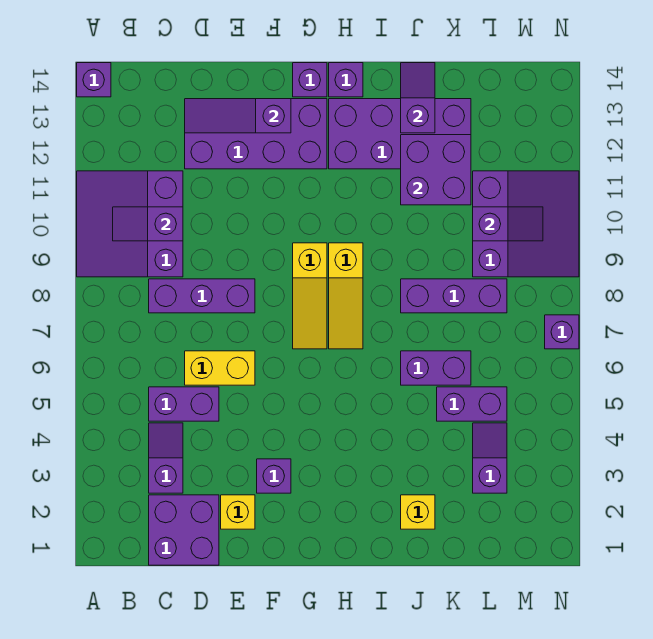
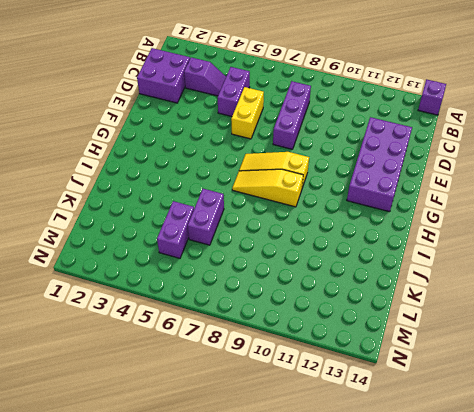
none -> purple slope A9:C11 level 1 top C
none -> yellow brick E2 level 1
none -> purple brick F3 level 1

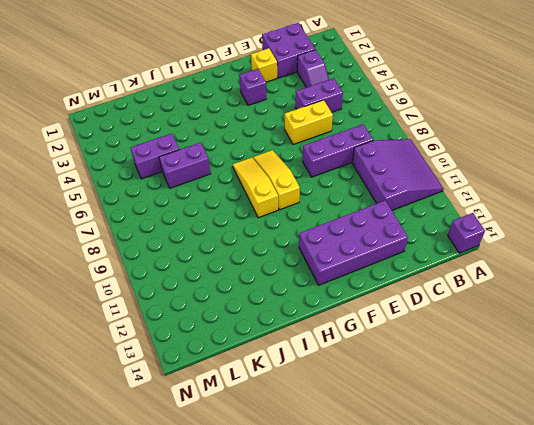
none -> purple brick G14 level 1
none -> purple brick H12:K13 level 1
none -> purple brick H14 level 1

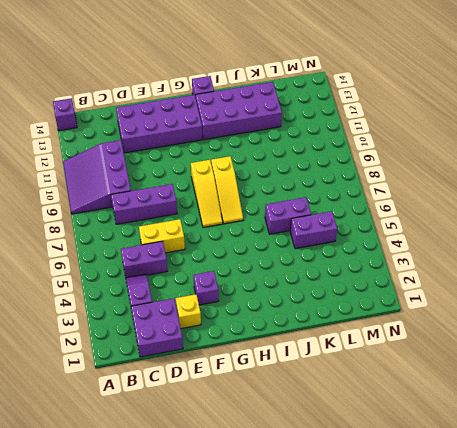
none -> purple brick G14 level 1
none -> yellow brick J2 level 1
none -> purple brick J8:L8 level 1

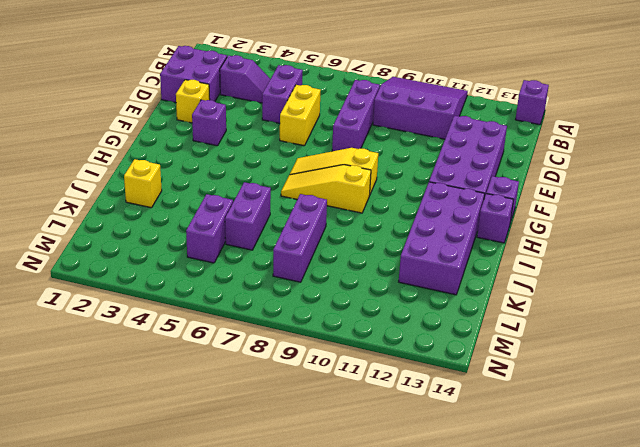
none -> purple slope L3:L4 level 1 top 3
none -> purple slope L9:N11 level 1 top L
none -> purple brick N7 level 1

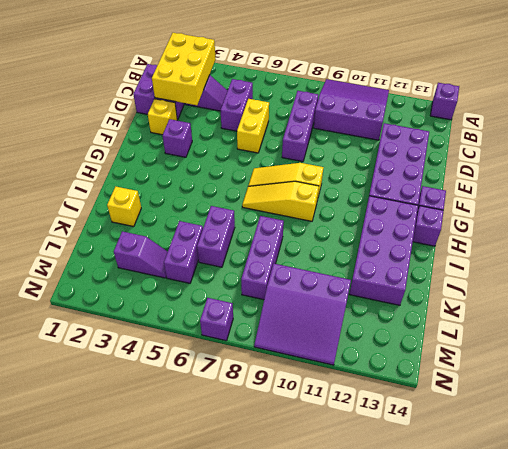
yellow brick B2:D3 level 2 -> none
none -> purple slope B10:C10 level 2 top C
none -> purple slope D13:F13 level 2 top F
none -> purple brick J11:K12 level 2

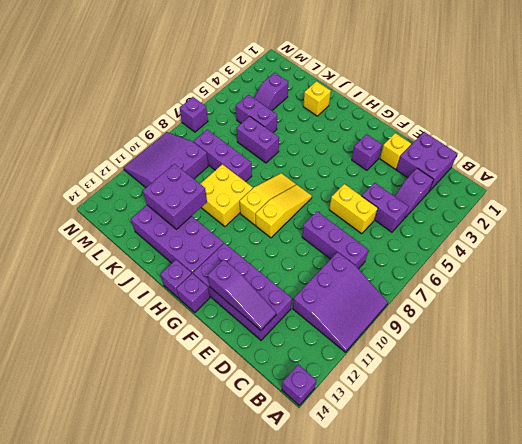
yellow brick I9:J10 level 1 -> none
none -> purple slope B10:C10 level 2 top C
none -> purple slope J13:J14 level 2 top 13
none -> purple slope L10:M10 level 2 top L

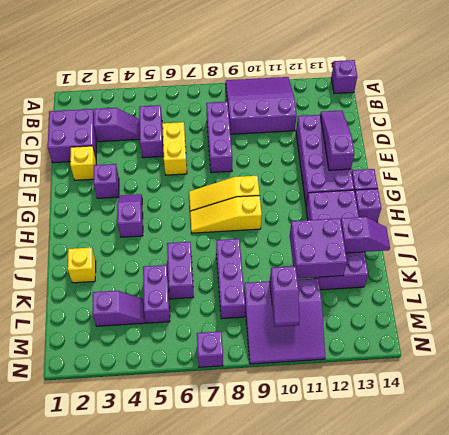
purple slope G4:H4 level 1 top H -> purple slope B10:C10 level 2 top C

